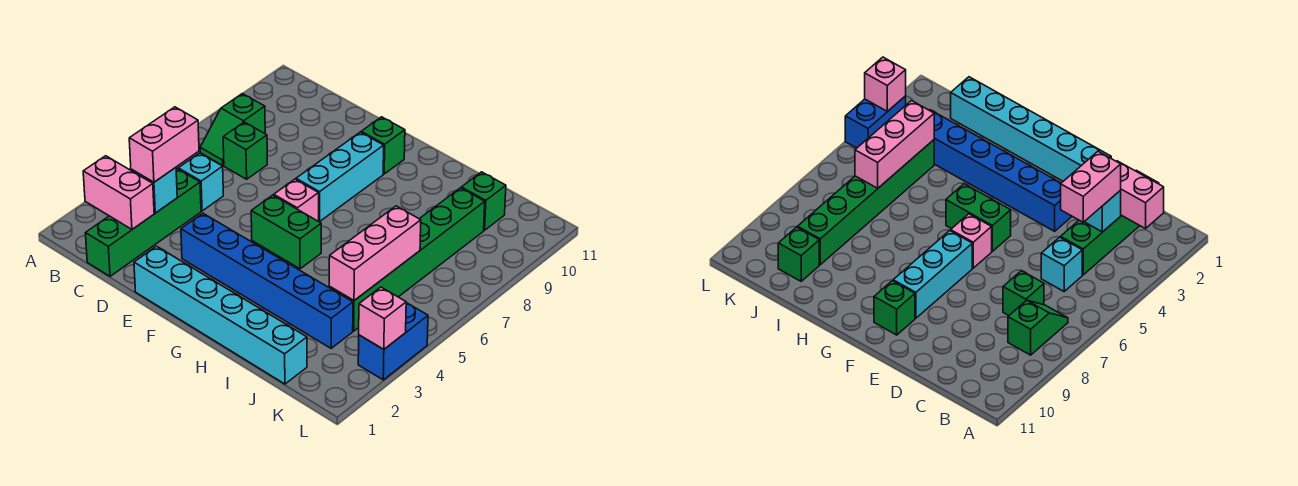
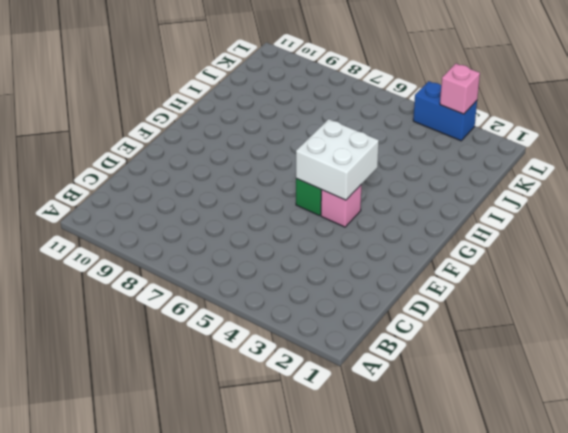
pink brick F4 level 1 -> pink brick F6 level 1
white brick F4:G5 level 2 -> none
none -> green slope B7:B8 level 1 top 8
none -> green brick C1:C4 level 1
none -> cyan brick C5 level 1

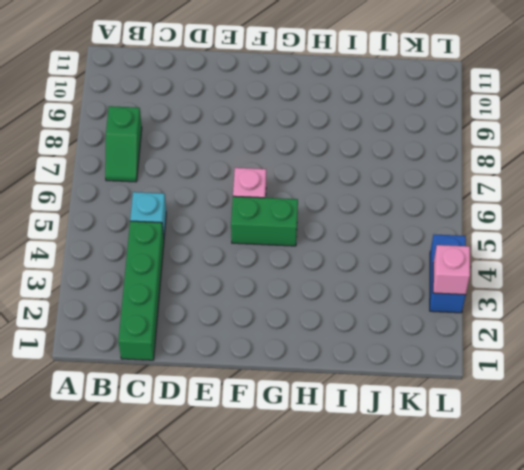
none -> green brick C7 level 1
none -> cyan brick E1:J1 level 1
none -> blue brick E3:J3 level 1

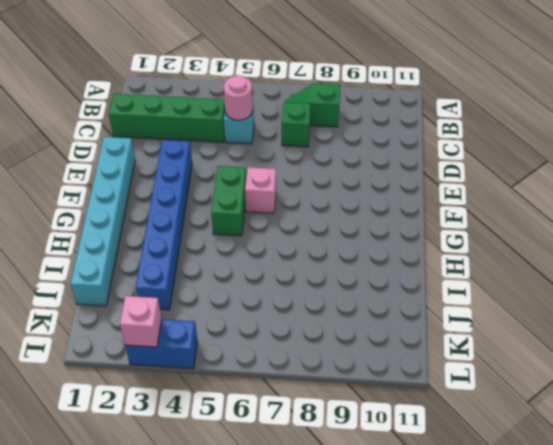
pink round brick C5 level 2 -> none
none -> cyan brick F7:F9 level 1
none -> green brick F10 level 1
none -> green brick J4:J9 level 1

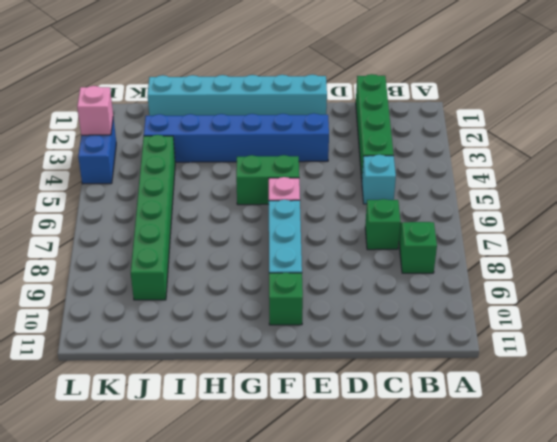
none -> green brick J10 level 1
none -> pink brick B2:C2 level 2
none -> cyan brick C3 level 2

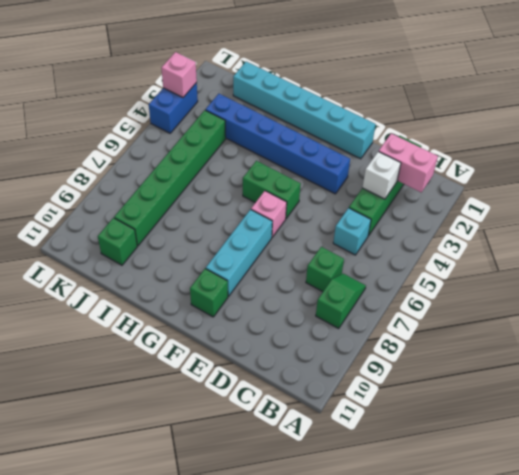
white brick C3 level 2 -> cyan brick C3 level 2
none -> pink brick J4:J6 level 2
none -> pink brick C3:C4 level 3

